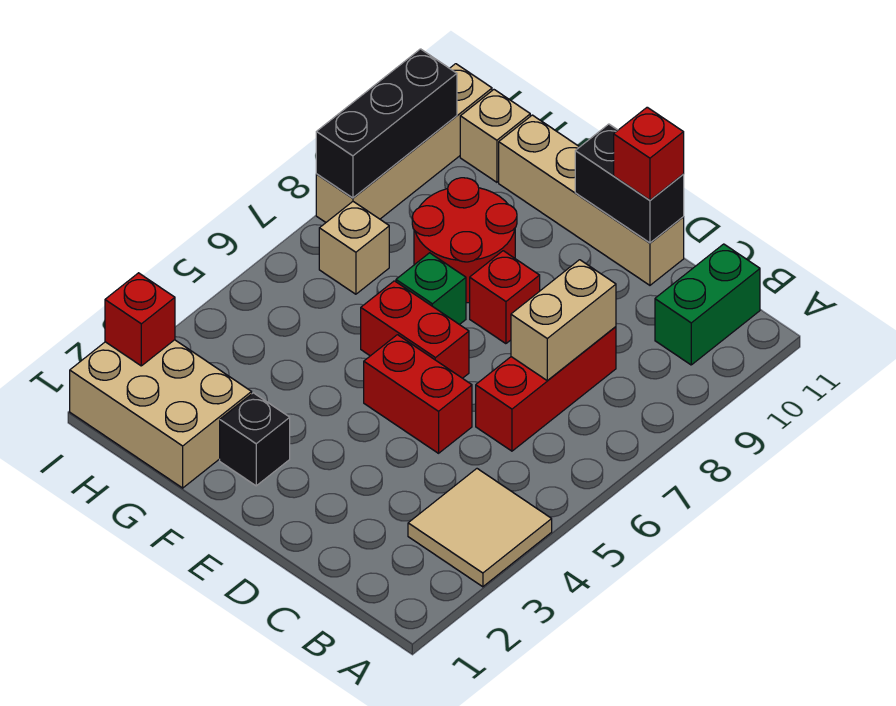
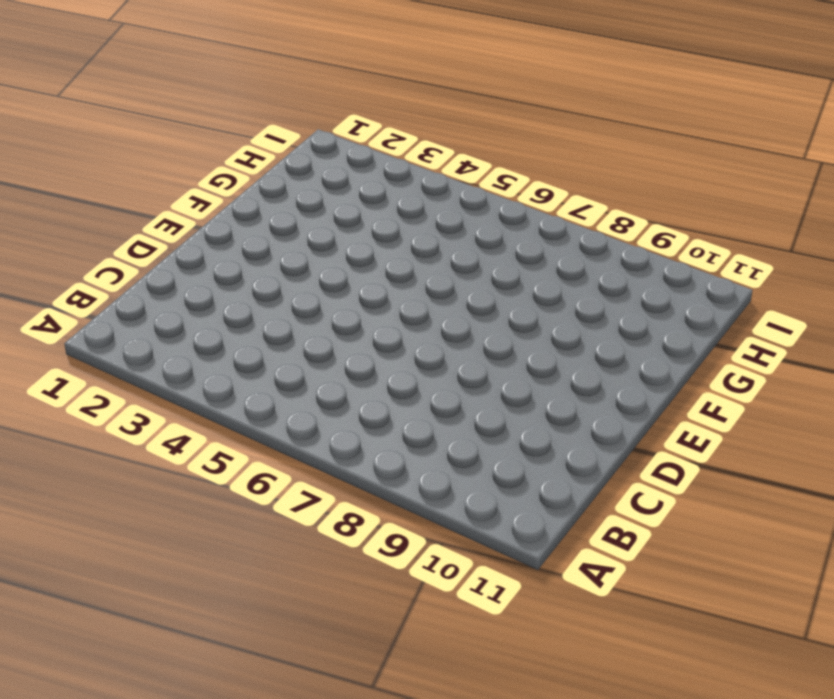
none -> tan tile A3:B4 level 1
none -> green brick B10:B11 level 1
none -> red brick C6:C8 level 1

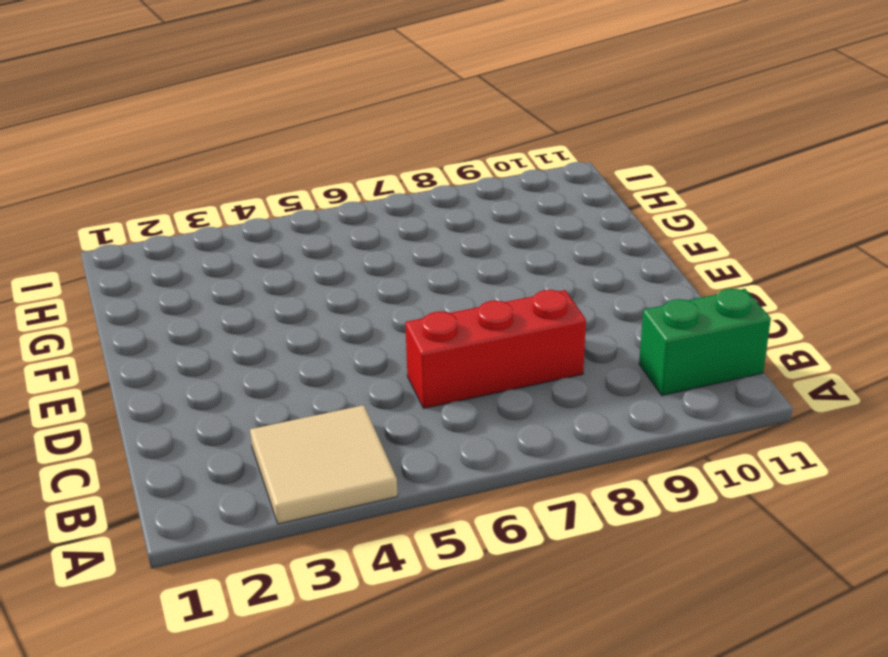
none -> red brick D5:E5 level 1
none -> tan brick D11:G11 level 1
none -> red brick E6:F6 level 1

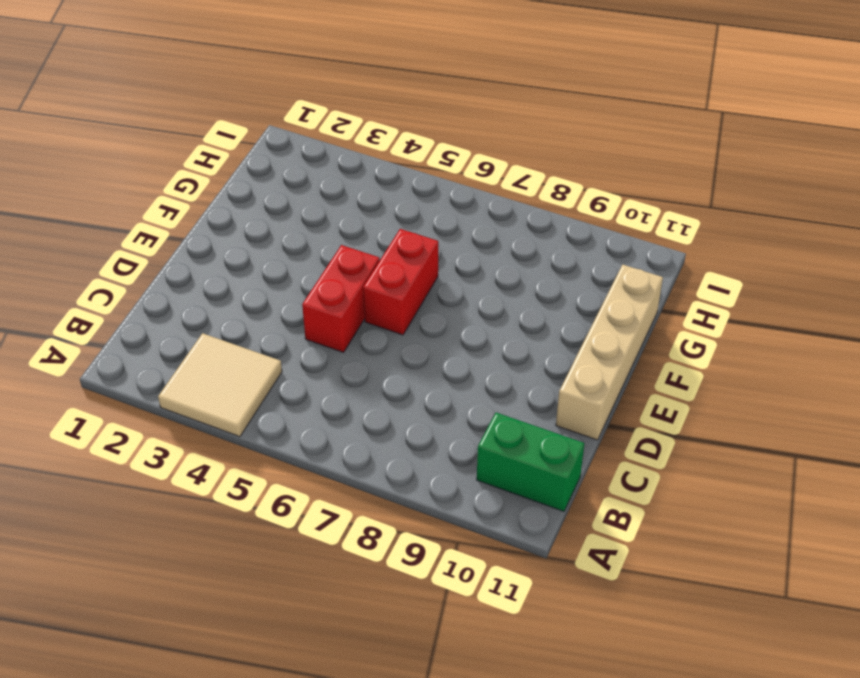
none -> red brick C6:C8 level 1
none -> red brick E8 level 1
none -> black brick F2 level 1

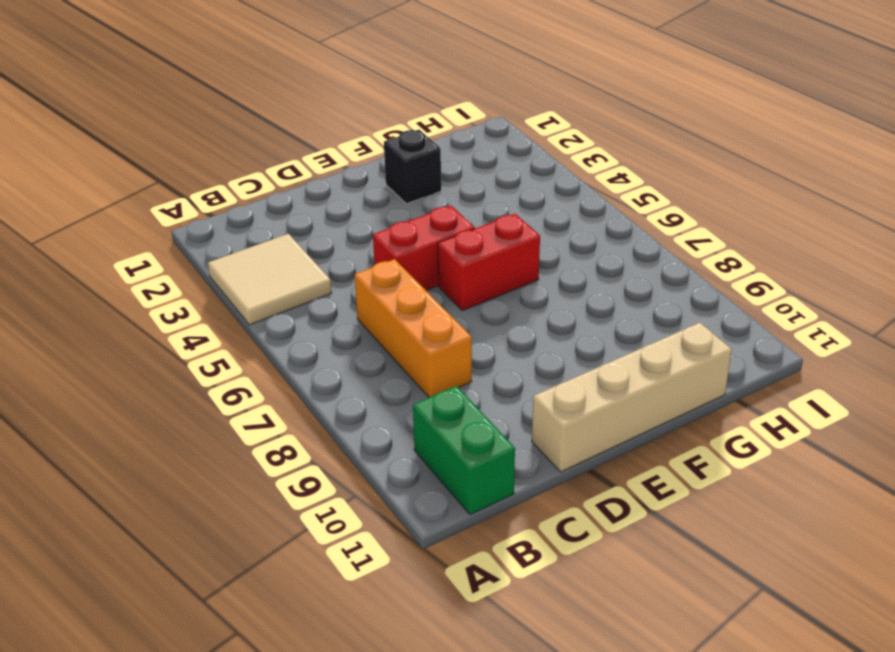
orange brick C6:C8 level 1 -> red brick C6:C8 level 1
none -> red brick E8 level 1
none -> green brick F7 level 1
none -> red round brick F8:G9 level 1

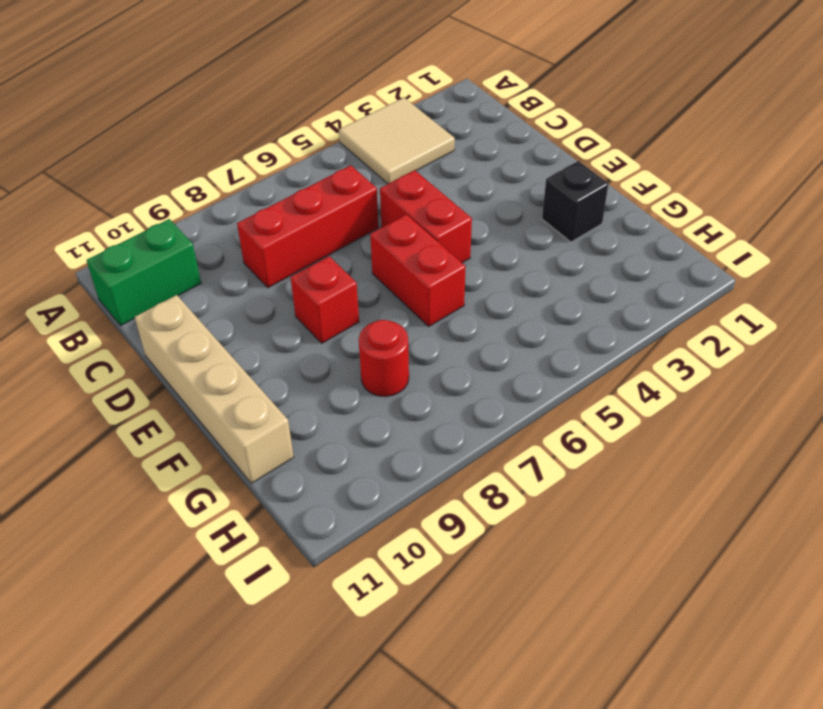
red round brick G8 level 1 -> red round brick F8:G9 level 1
none -> green brick F7 level 1
none -> tan brick G1:I2 level 1
none -> tan brick H7 level 1

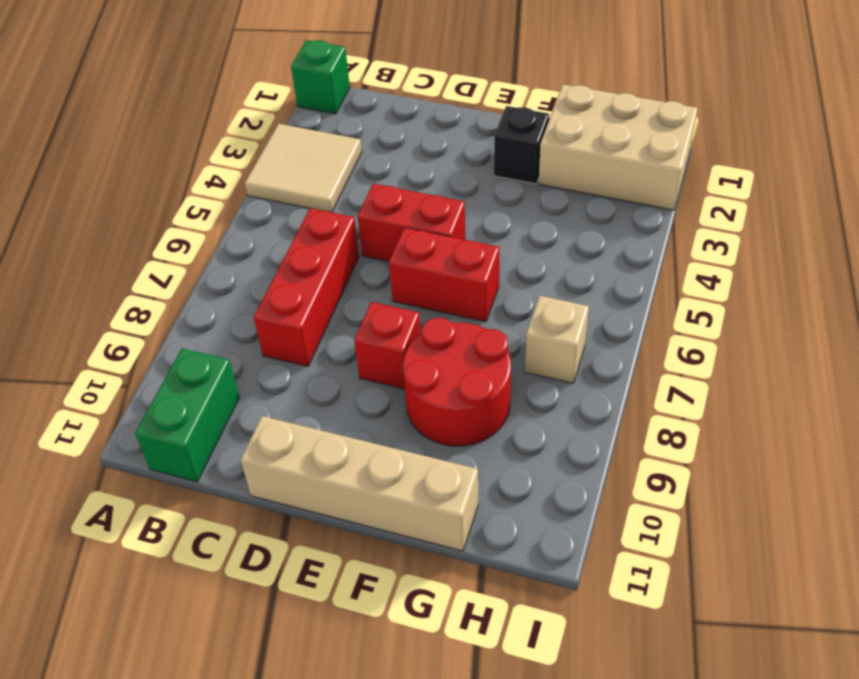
green brick A1 level 1 -> green brick F7 level 1
none -> tan brick H11 level 1
none -> tan brick I8:I11 level 1
none -> tan brick C7:C8 level 2

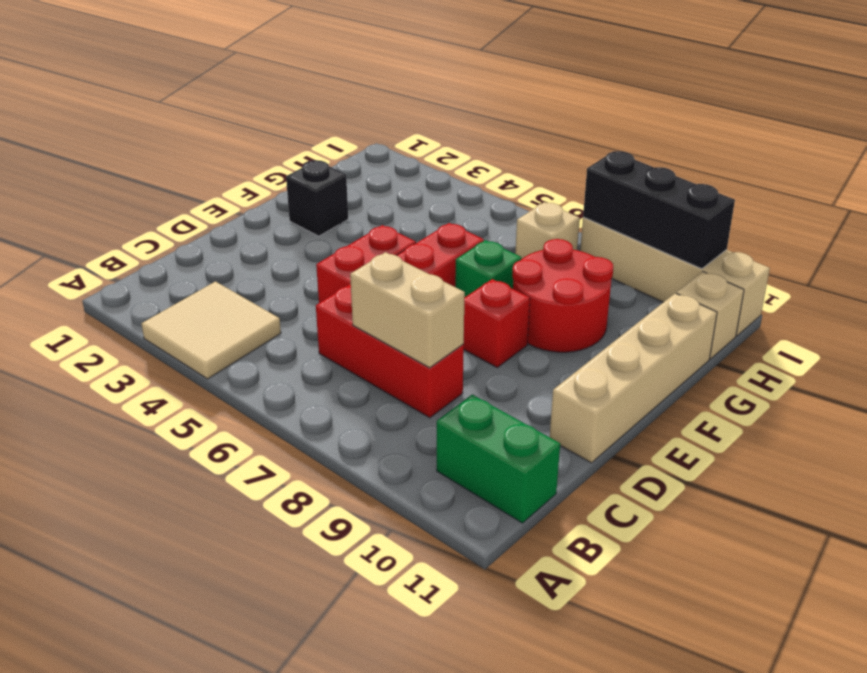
none -> tan brick G1:I2 level 1
none -> black brick D11:E11 level 2
none -> red brick I2 level 2

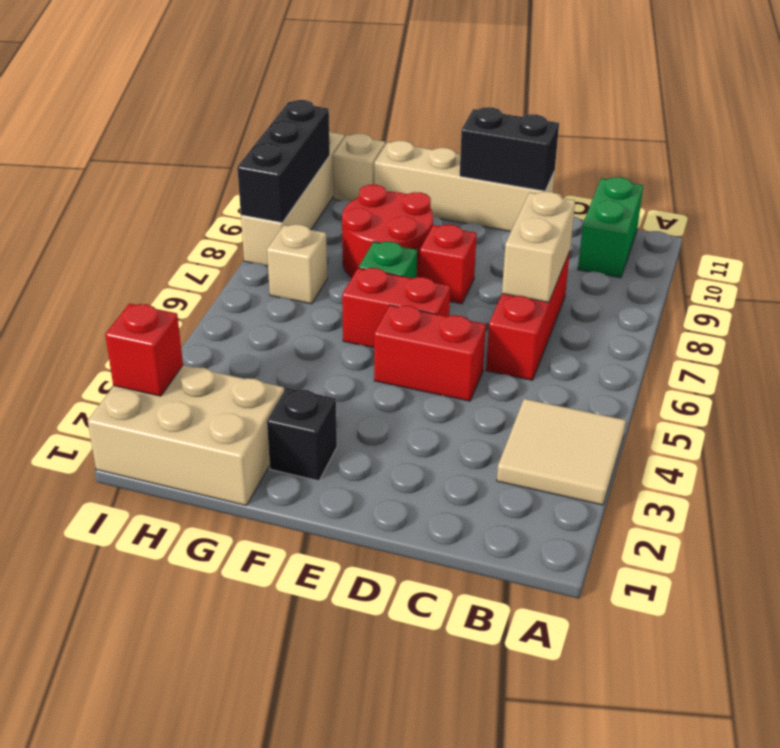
none -> red brick D11 level 3

